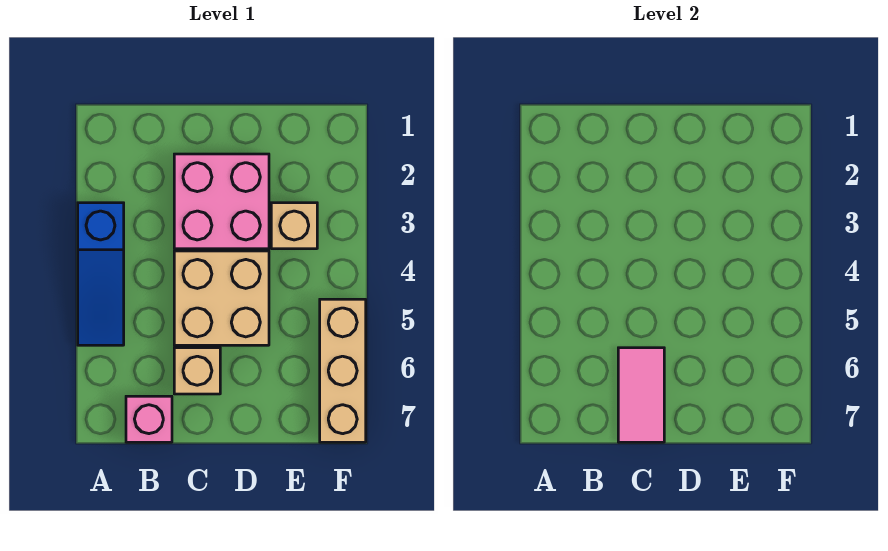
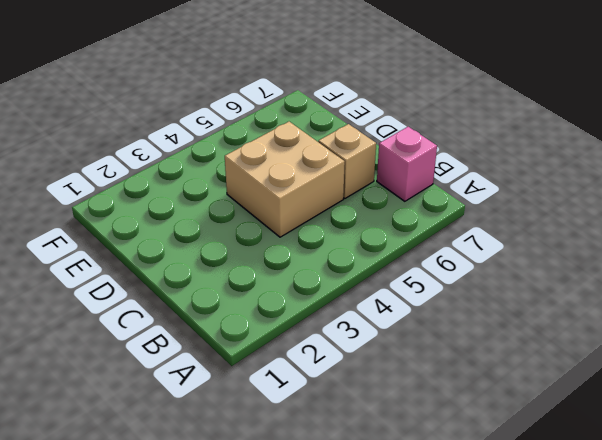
none -> blue slope A3:A5 level 1 top 3
none -> pink brick C2:D3 level 1

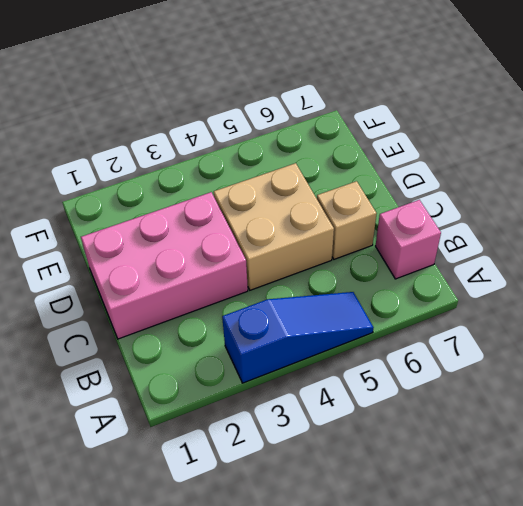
pink brick C1:D3 level 1 -> pink brick C2:D3 level 1
none -> tan brick E3 level 1
none -> tan brick F5:F7 level 1

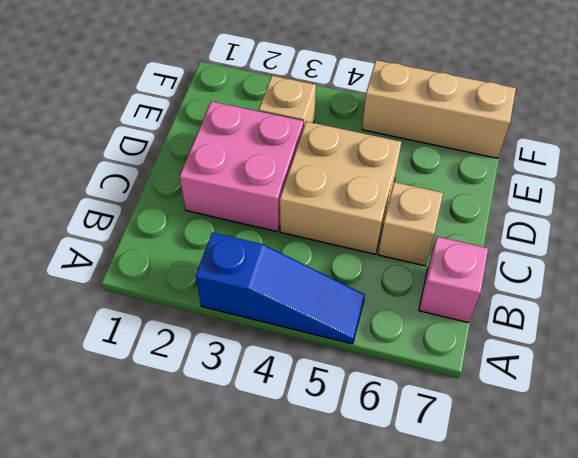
none -> pink tile C6:C7 level 2

